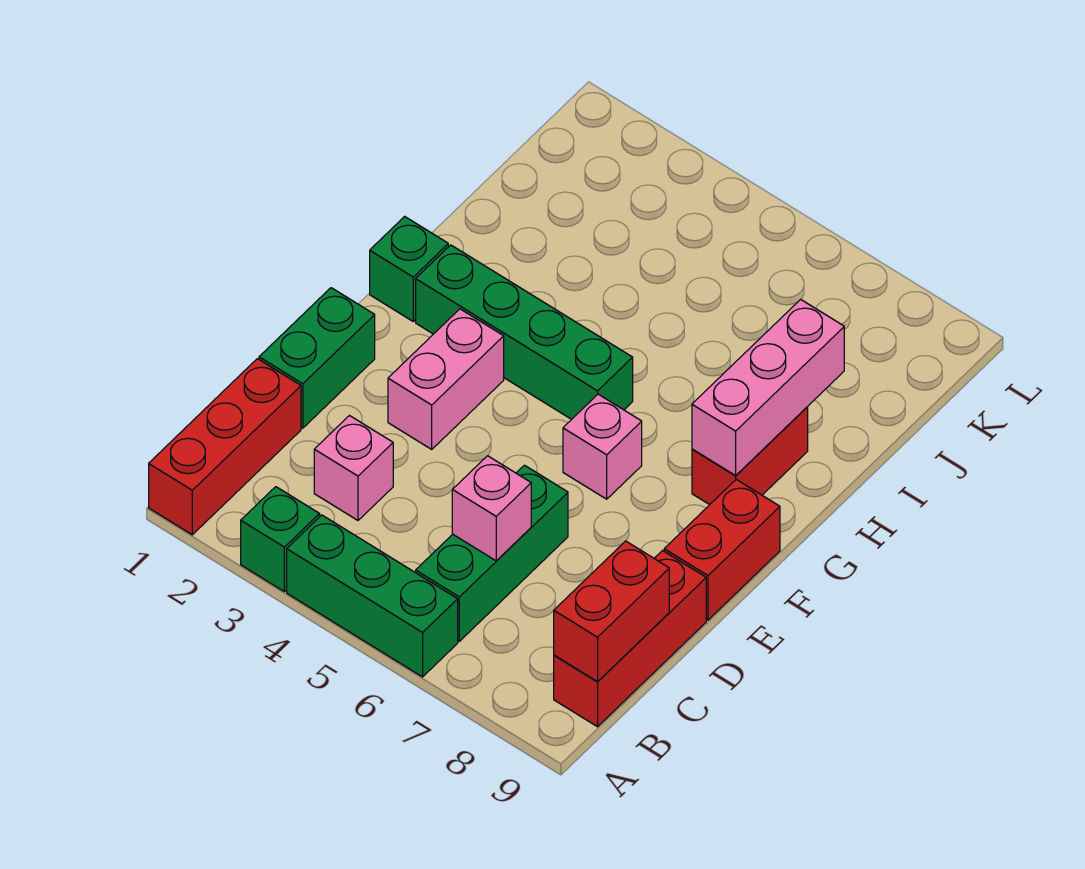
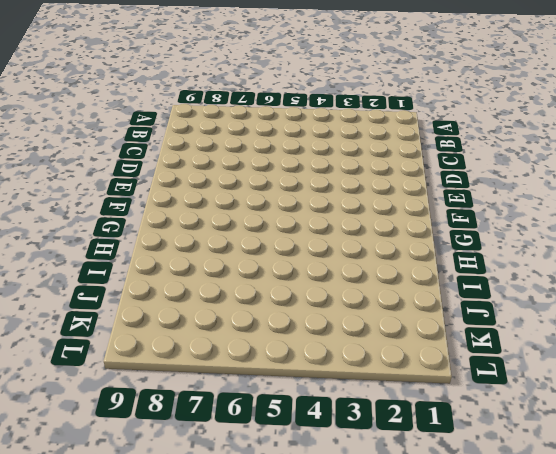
none -> red brick A1:C1 level 1
none -> green brick A3 level 1
none -> green brick A4:A6 level 1

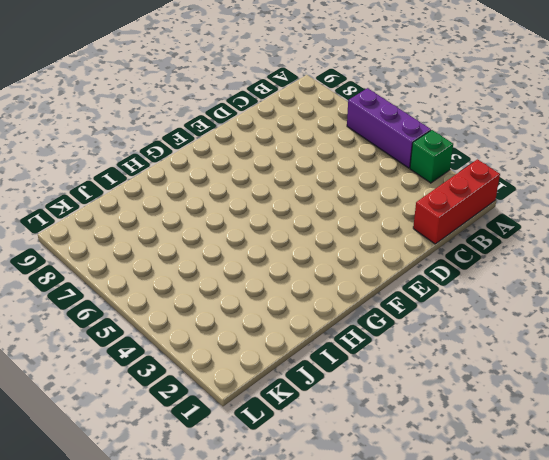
purple brick A4:A6 level 1 -> green brick A4:A6 level 1
none -> green brick B6:D6 level 1
none -> red brick B9:D9 level 1
none -> pink brick C3 level 1

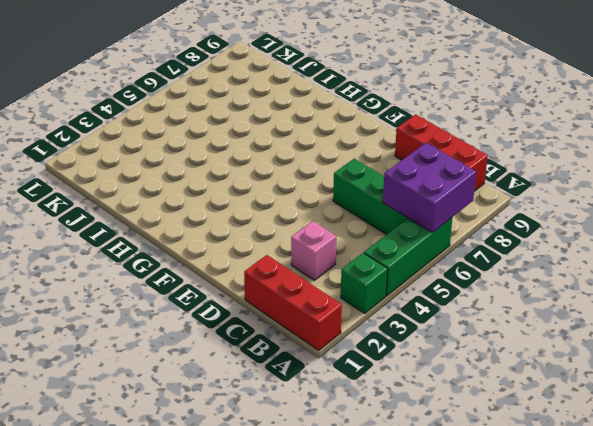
purple brick A6:B7 level 2 -> none
none -> green brick D1:E1 level 1
none -> pink brick E3:F3 level 1
none -> red brick E9:F9 level 1

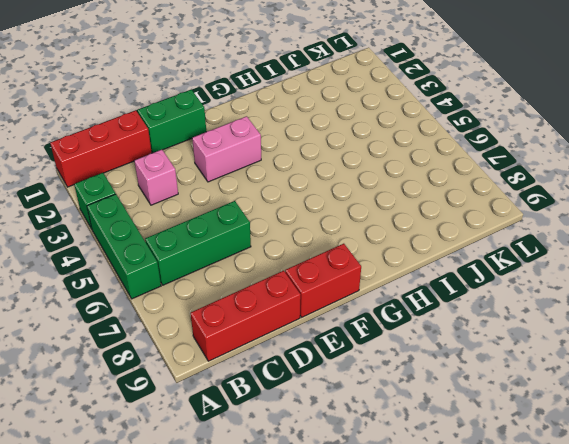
none -> pink brick F6 level 1
none -> green brick G1 level 1
none -> green brick G2:G5 level 1

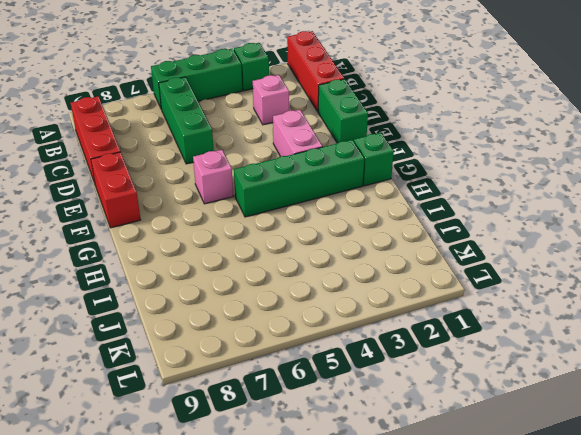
none -> red brick G8:H8 level 1
none -> red brick B9:C9 level 2
none -> pink brick C6 level 2

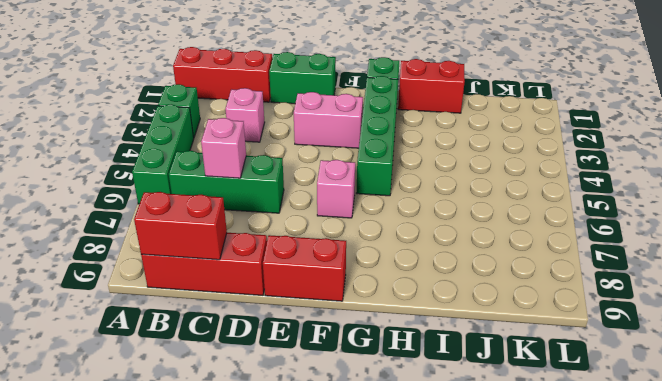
red brick H1:I1 level 1 -> red brick G8:H8 level 1
none -> pink brick G8:I8 level 2

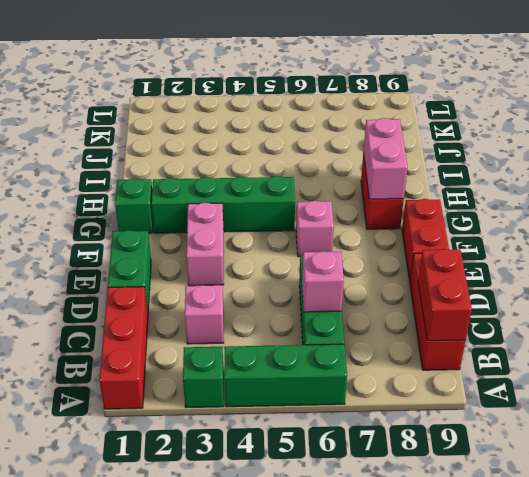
pink brick G8:H8 level 2 -> pink brick G8:I8 level 2

